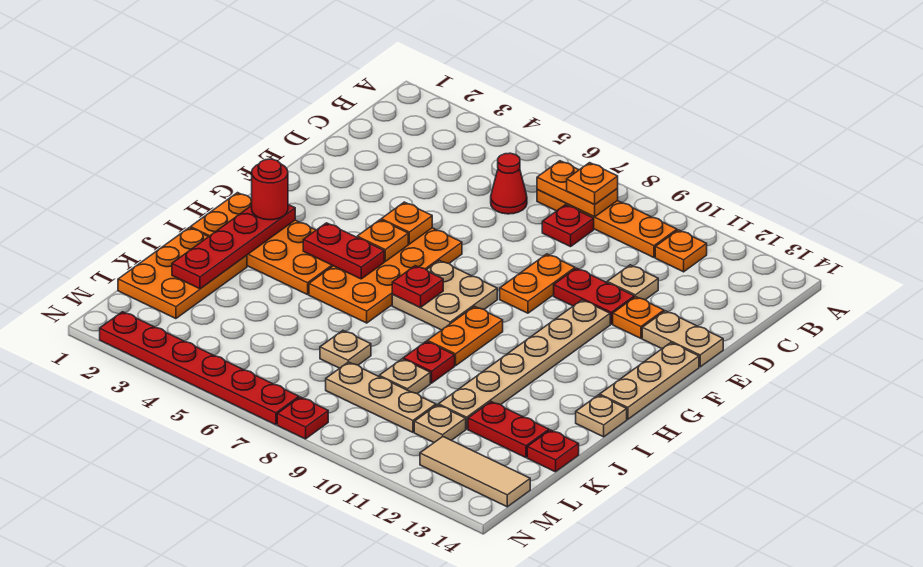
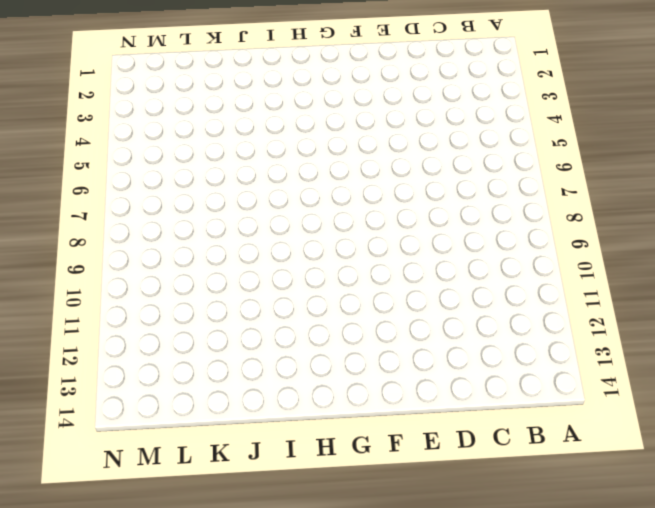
none -> orange plate B7:B10 level 1
none -> orange plate B11 level 1
none -> red cone C6 level 1
none -> red plate C8 level 1

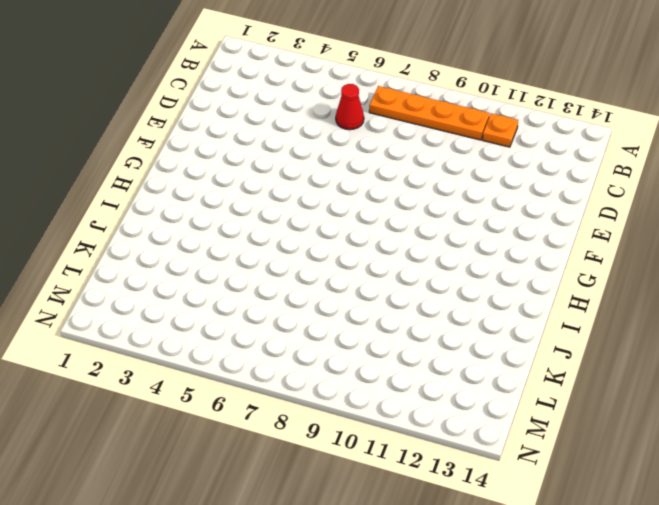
none -> red plate C8 level 1
none -> tan plate D11 level 1
none -> orange plate E9:F9 level 1
none -> red plate E10:E11 level 1

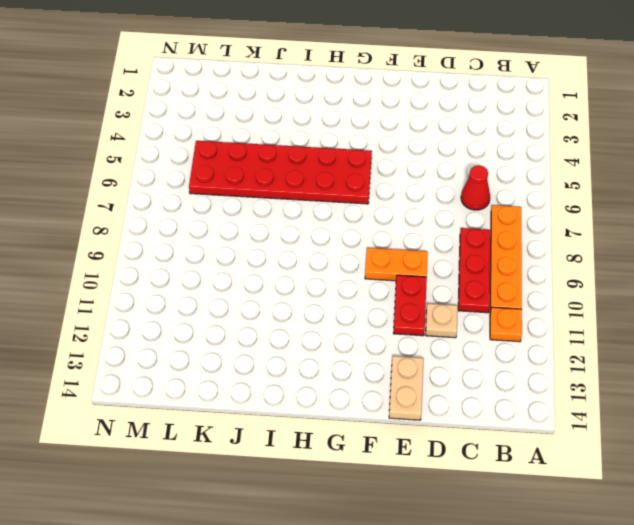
red plate C8:C10 level 1 -> red plate C8 level 1
red plate G5:L6 level 1 -> orange plate F5:I6 level 1
none -> orange plate E12 level 1
none -> tan plate F11:K11 level 1
none -> tan plate F14:H14 level 1
none -> tan plate G7:H8 level 1

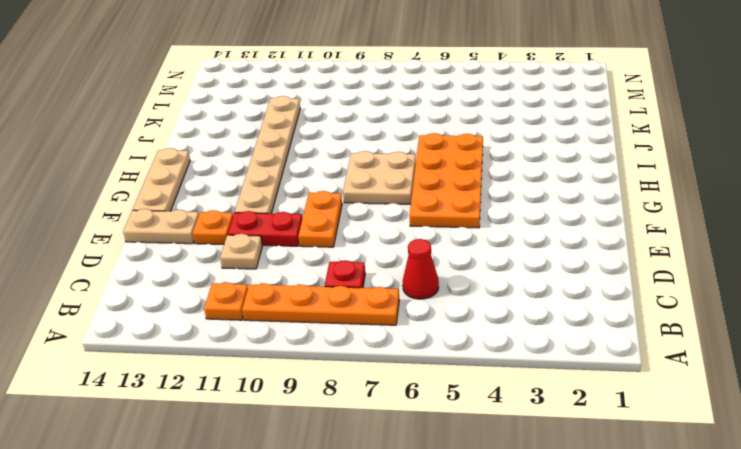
none -> orange plate H1:I4 level 1
none -> orange plate H9:I9 level 1
none -> tan plate I14 level 1
none -> orange plate J1:L2 level 1

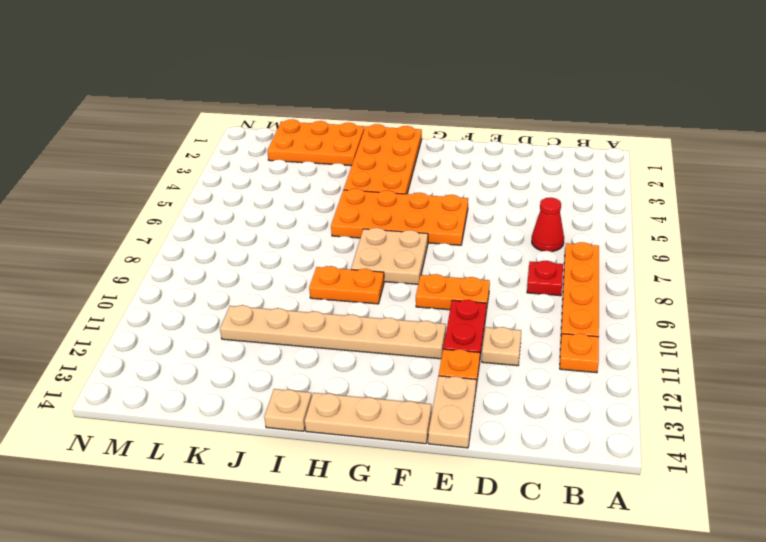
none -> red plate J9 level 1
none -> tan plate K7 level 1
none -> tan plate K9 level 1
none -> red plate K12:K13 level 1

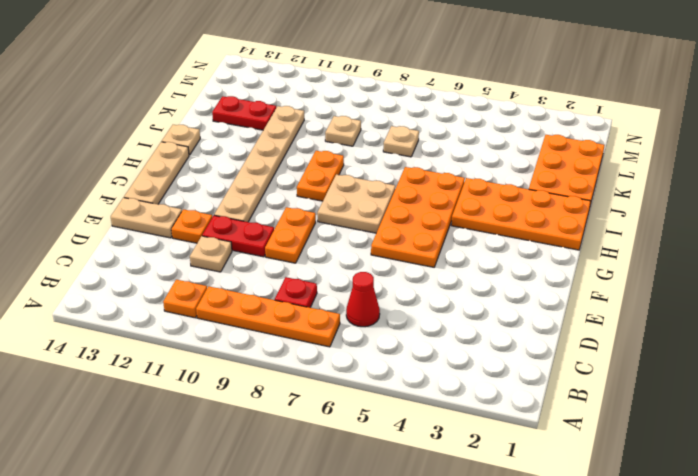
none -> red plate J9 level 1
none -> red plate K14 level 1
none -> tan plate L8:L10 level 1
none -> tan plate L11 level 1

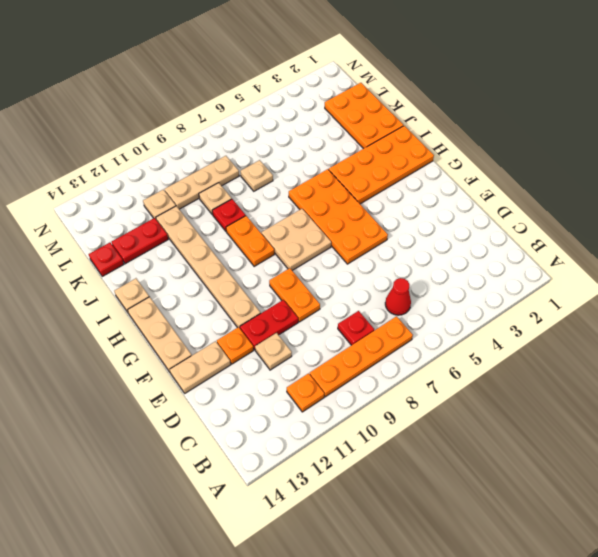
none -> tan tile M12:M14 level 1
none -> red plate N2:N7 level 1
none -> red plate N8 level 1
none -> orange plate B7:B8 level 2

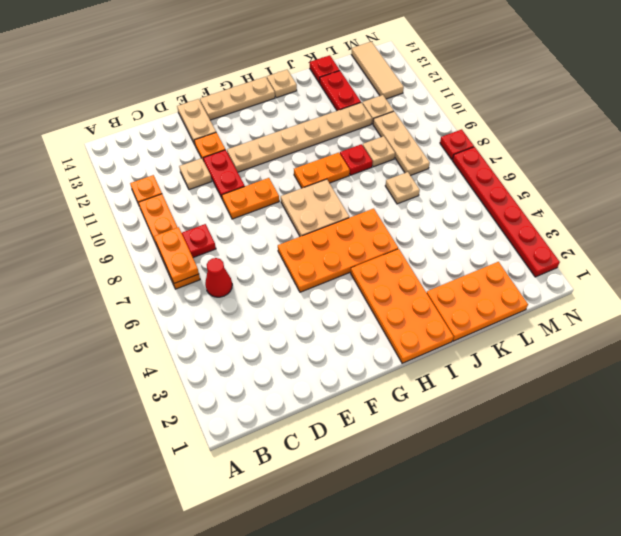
none -> orange plate F5 level 2
none -> orange plate G5 level 2
none -> red plate H2:K2 level 2
none -> red plate H4:H5 level 2

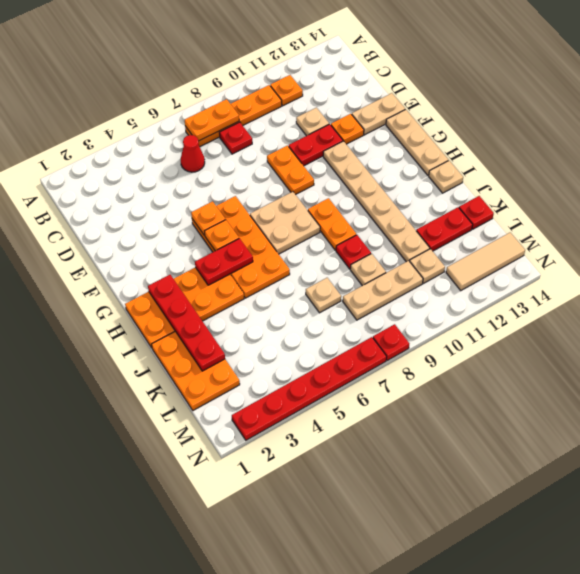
none -> red plate H7 level 2
none -> orange plate B8 level 3
none -> red round brick H2 level 3

